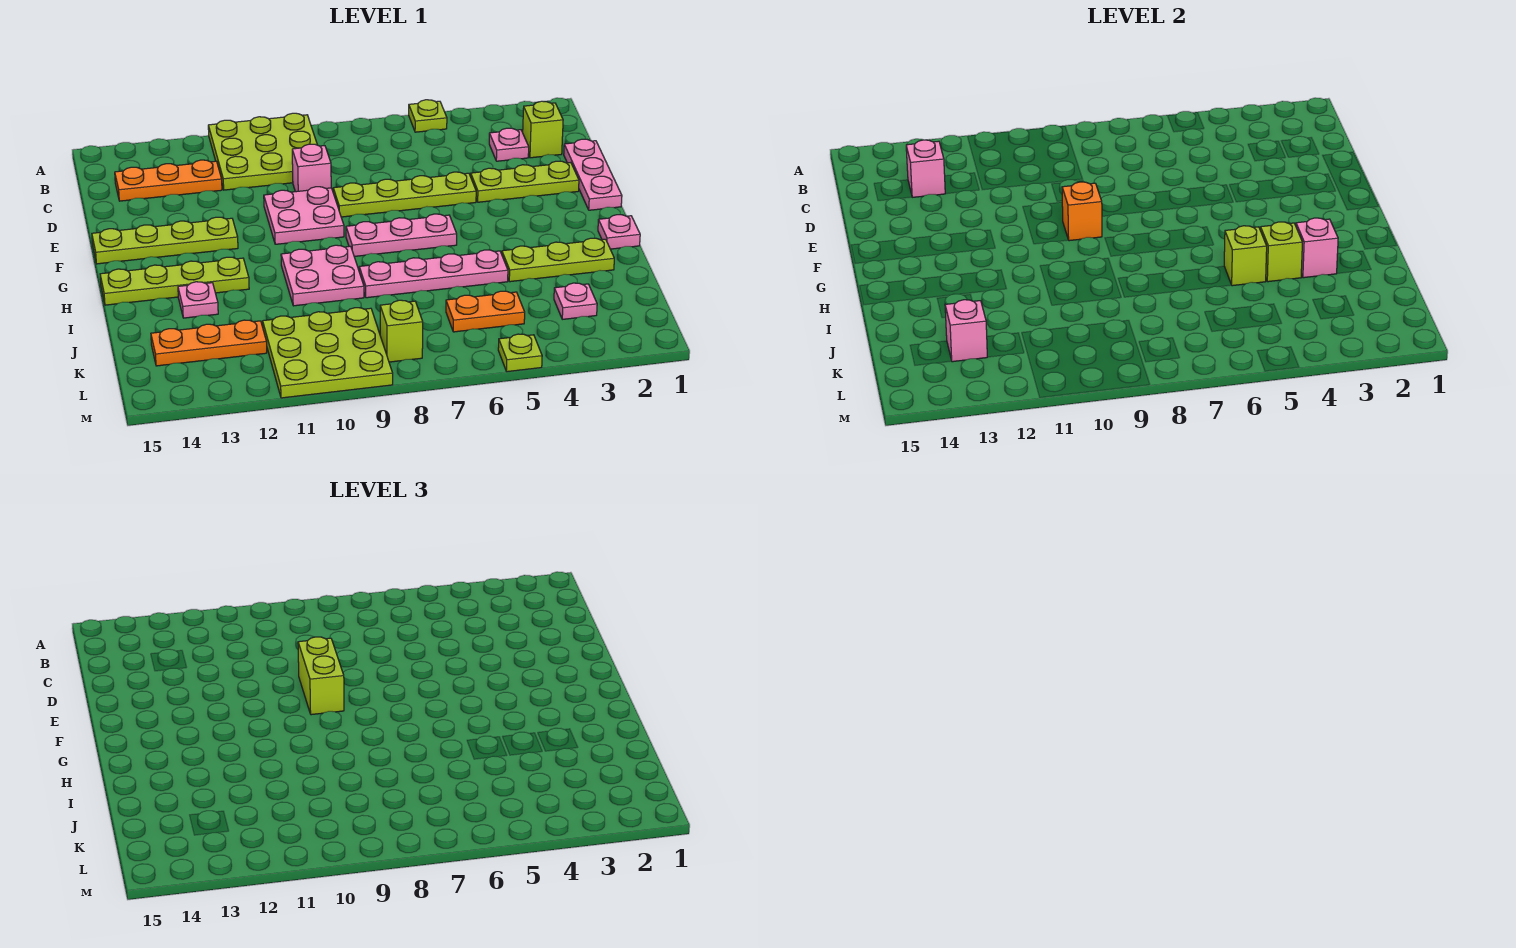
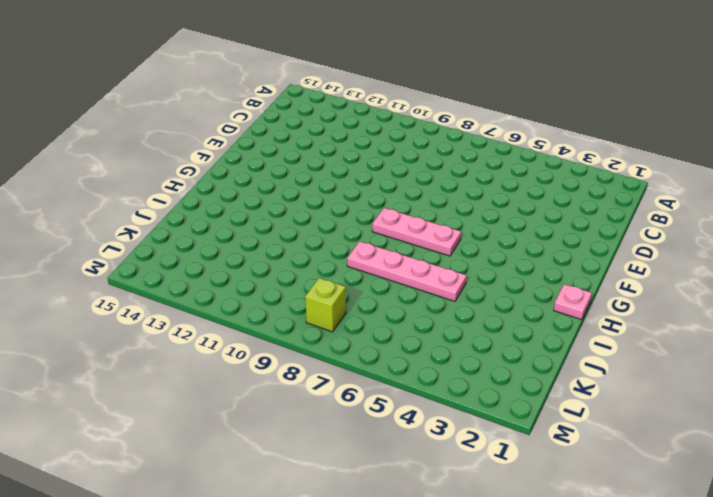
none -> lime plate A5 level 1
none -> lime plate A9:C11 level 1
none -> lime brick C2 level 1
none -> pink plate C3 level 1

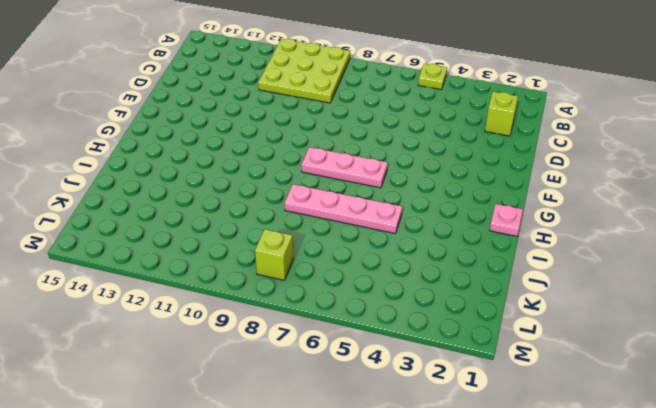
none -> pink plate C3 level 1
none -> orange plate C12:C14 level 1
none -> pink plate D1:F1 level 1
none -> pink brick D9 level 1

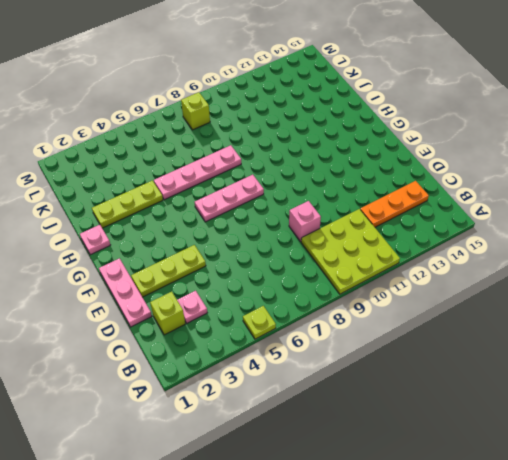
none -> lime plate E5:E8 level 1
none -> pink plate E9:F10 level 1
none -> lime plate F12:F15 level 1
none -> pink plate H9:I10 level 1

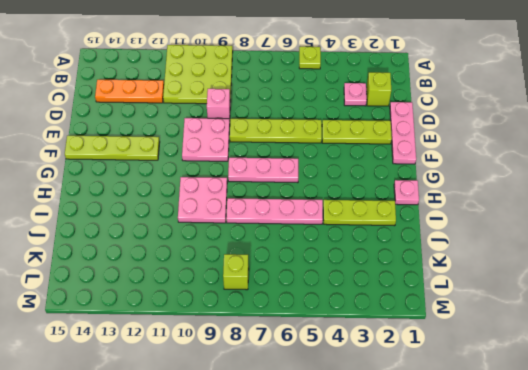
none -> lime plate H12:H15 level 1
none -> pink plate I13 level 1
none -> pink plate K3 level 1
none -> orange plate K5:K6 level 1

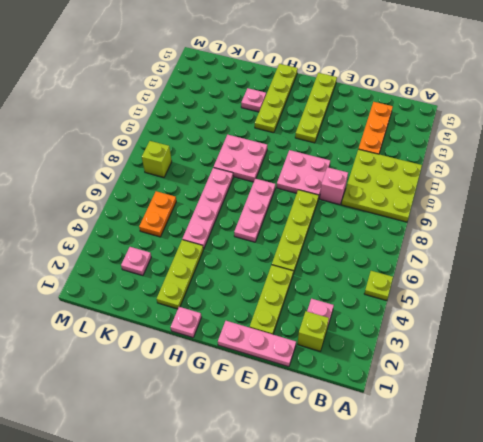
none -> lime plate K9:M11 level 1
none -> orange plate K12:K14 level 1
none -> lime plate M5 level 1
none -> pink brick C13 level 2

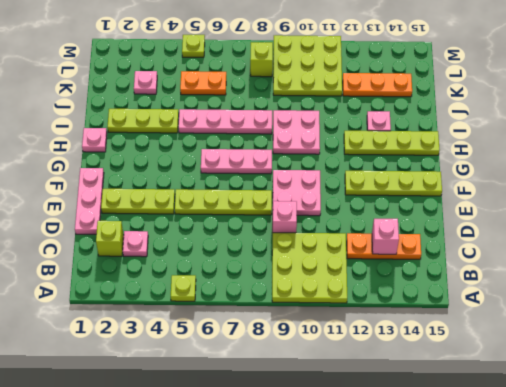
none -> orange brick F9 level 2
none -> pink brick I3 level 2
none -> lime brick I4 level 2
none -> lime brick I5 level 2

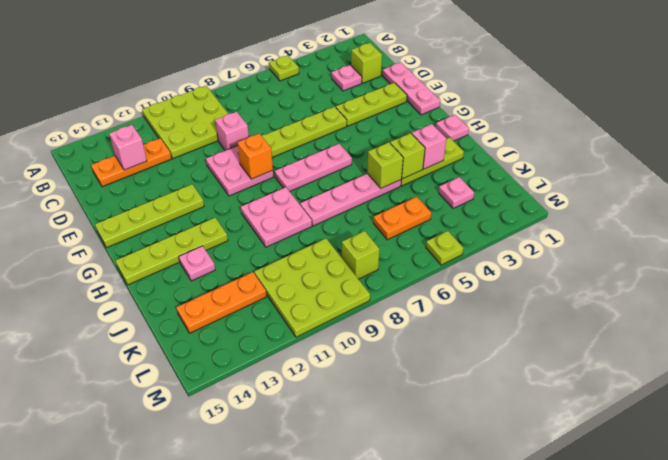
none -> pink brick K13 level 2
none -> lime brick E9:F9 level 3

